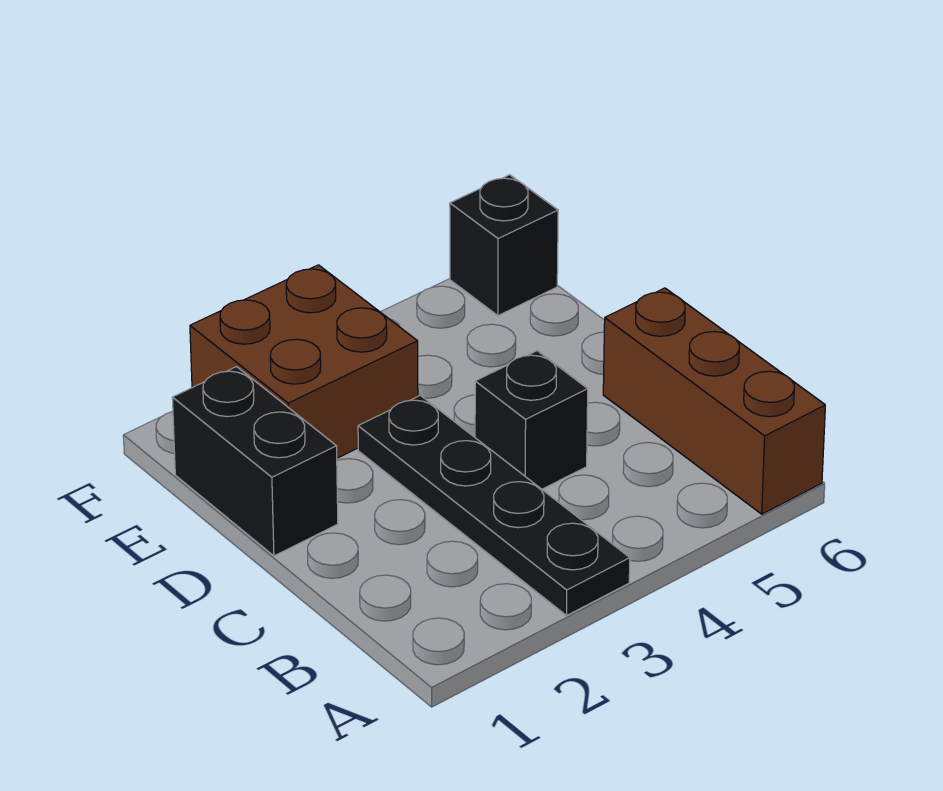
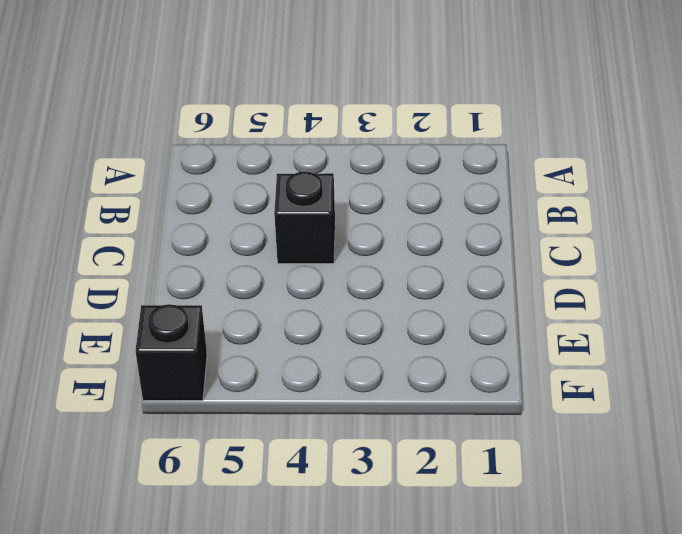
none -> black plate A3:D3 level 1
none -> brown brick A6:C6 level 1

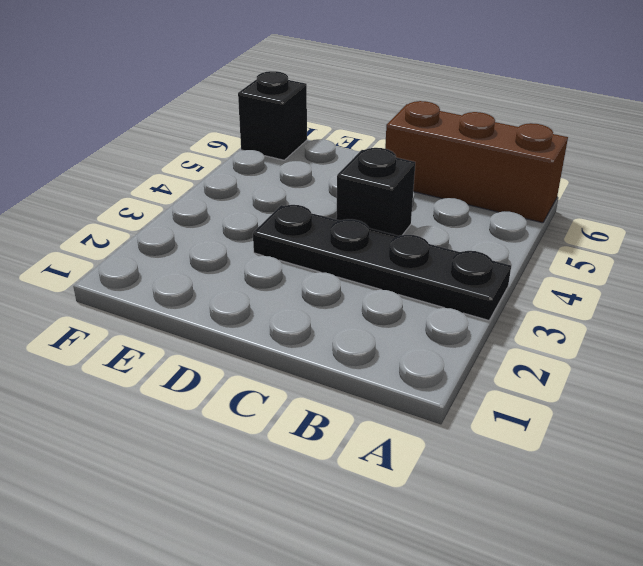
none -> black brick D1:E1 level 1
none -> brown brick E2:F3 level 1

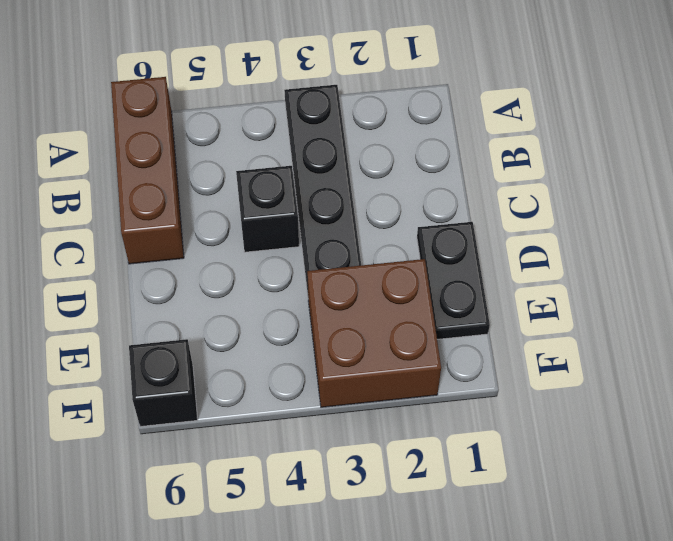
black plate D1:E1 level 1 -> black brick D1:E1 level 1

